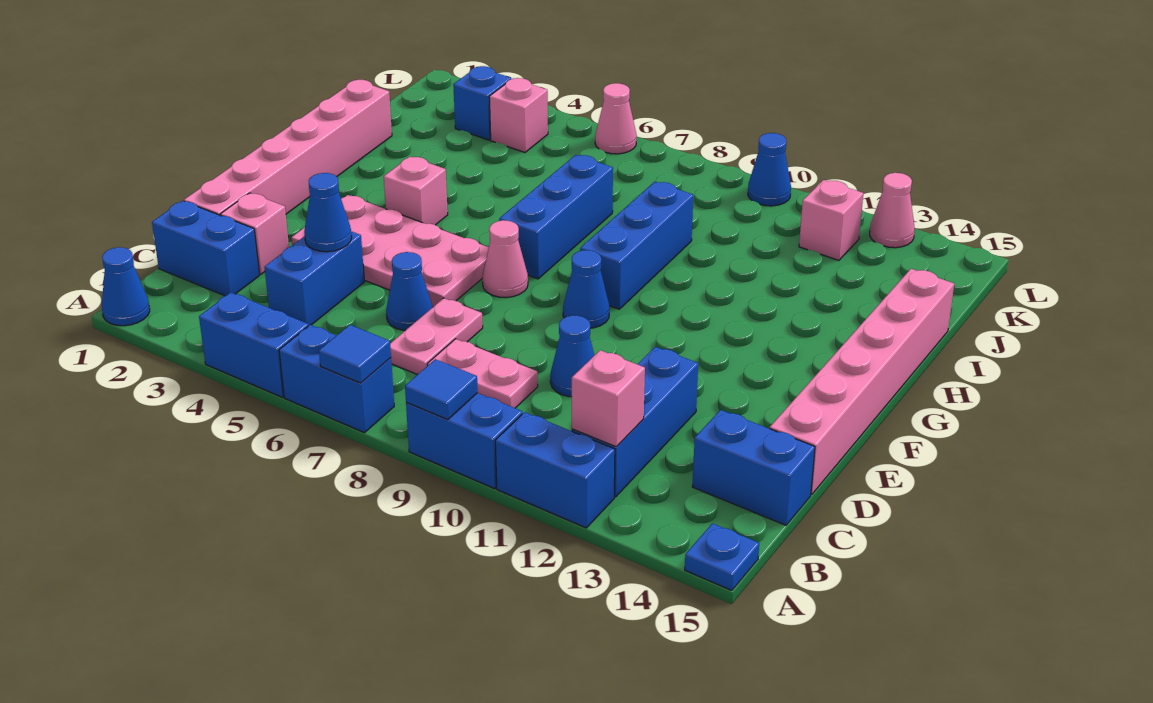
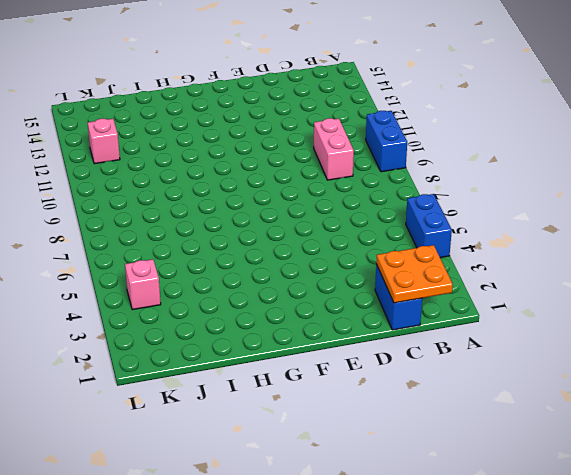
orange plate B1:C2 level 2 -> none
pink brick C9:C10 level 1 -> pink plate C8:C9 level 1
none -> blue cone A1 level 1
none -> blue brick A6:A7 level 1
none -> blue brick A11:A12 level 1
none -> blue plate A15 level 1

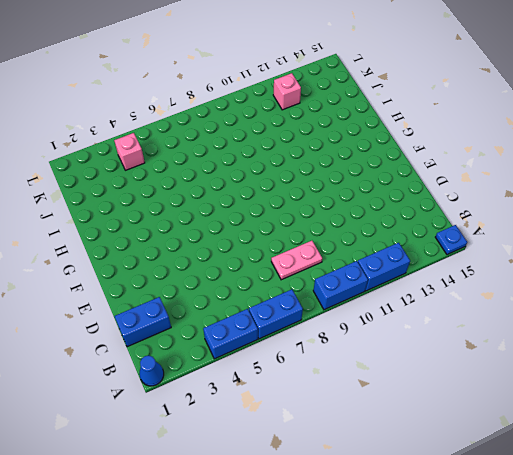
none -> blue brick B12:D12 level 1
none -> blue brick C4:D4 level 1
none -> pink plate C7:D7 level 1
none -> blue brick C14:C15 level 1

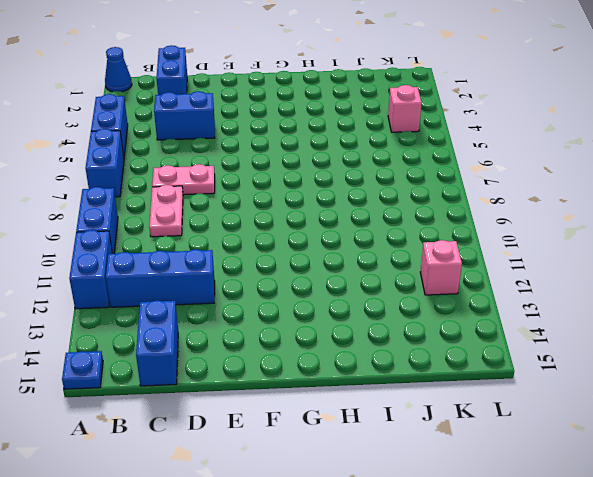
none -> pink brick D1:I1 level 1
none -> pink brick D2 level 1
none -> blue cone D6 level 1
none -> blue cone D10 level 1

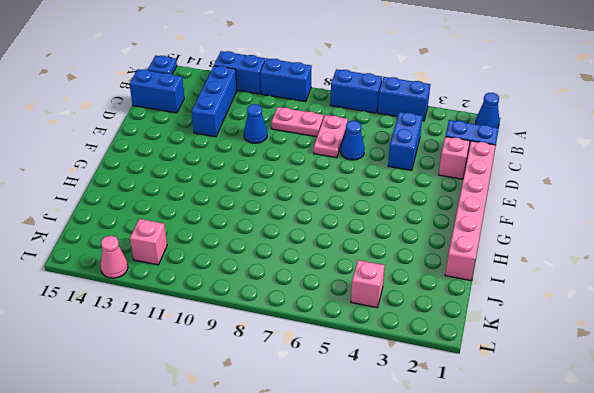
none -> pink brick D15:I15 level 1
none -> pink plate E3:F6 level 1
none -> pink cone F7 level 1
none -> blue cone F9 level 1

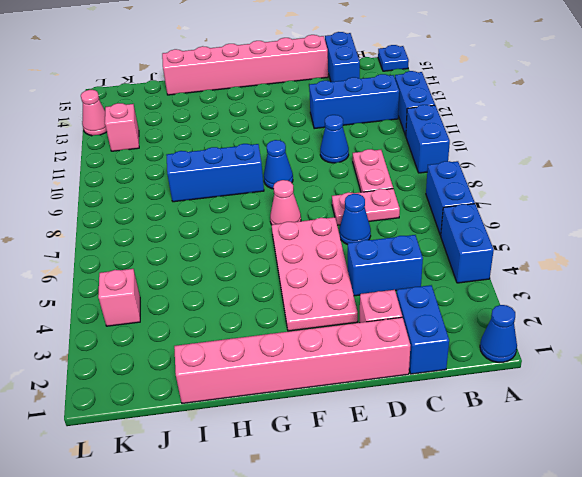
none -> pink brick G4 level 1
none -> blue brick G7:I7 level 1
none -> blue brick K3 level 1
none -> pink cone L6 level 1

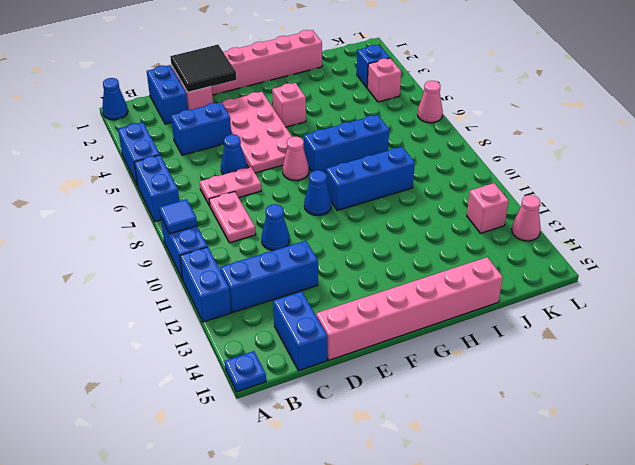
black tile D1:E2 level 2 -> none
none -> blue cone L10 level 1
none -> blue tile A7 level 2
none -> pink brick B12 level 2
none -> blue cone D4 level 2

